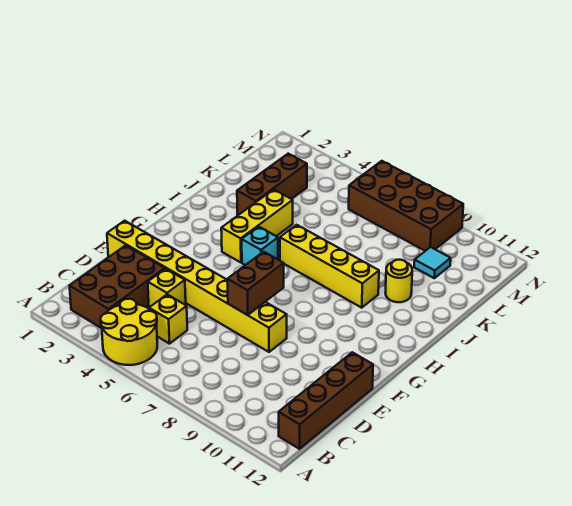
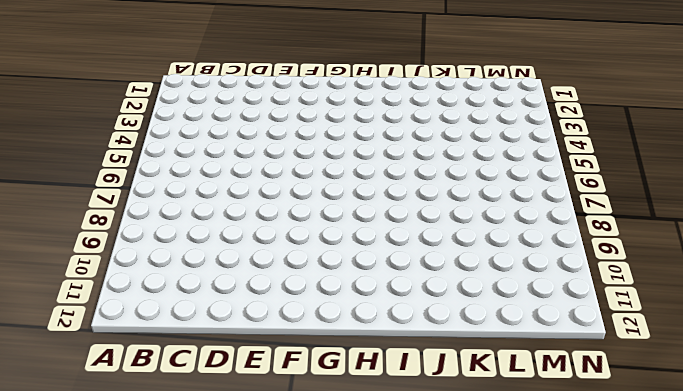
none -> yellow round brick A4:B5 level 1
none -> brown brick B2:D3 level 1
none -> brown brick B12:E12 level 1

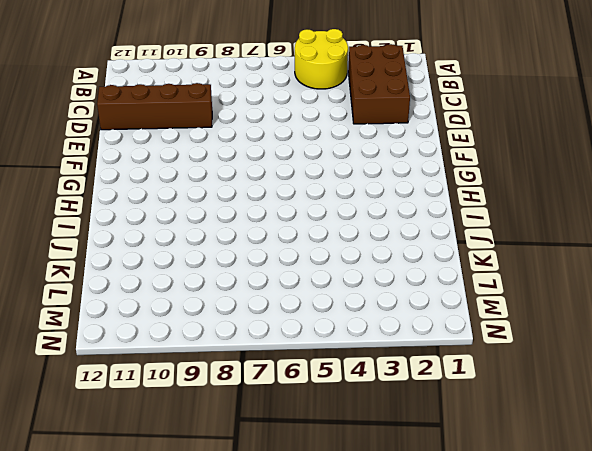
brown brick D9:D12 level 1 -> brown brick B12:E12 level 1
none -> yellow brick C5 level 1
none -> yellow brick D4 level 1
none -> yellow brick E1:E8 level 1

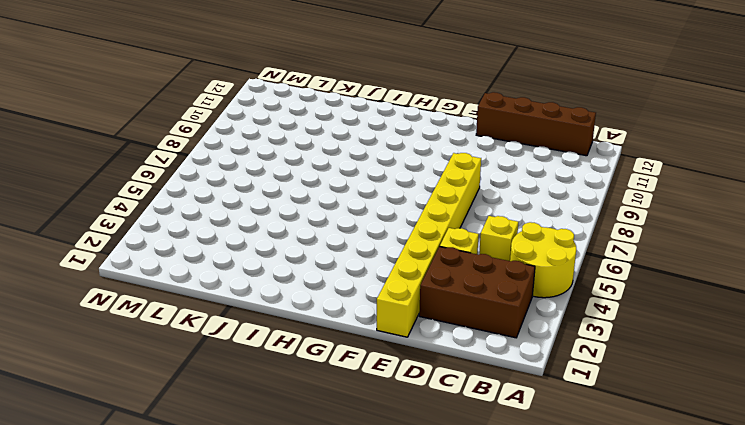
none -> yellow brick H4:J4 level 1
none -> cyan brick H5 level 1
none -> yellow brick I6:I9 level 1

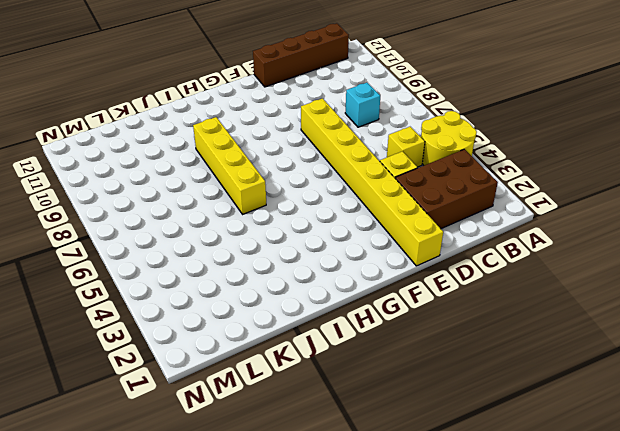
cyan brick C8 level 1 -> cyan brick H5 level 1
none -> yellow brick H4:J4 level 1
none -> brown brick J3:L3 level 1
none -> yellow round brick J10 level 1

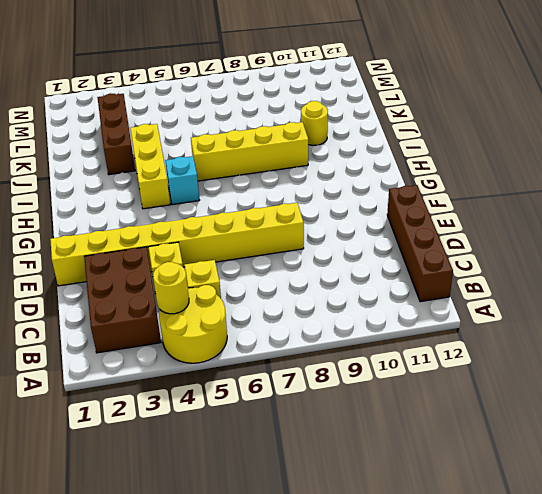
yellow round brick B4 level 2 -> none
none -> cyan tile L10 level 1
none -> brown brick M6:N9 level 1
none -> brown brick E7:F7 level 2

